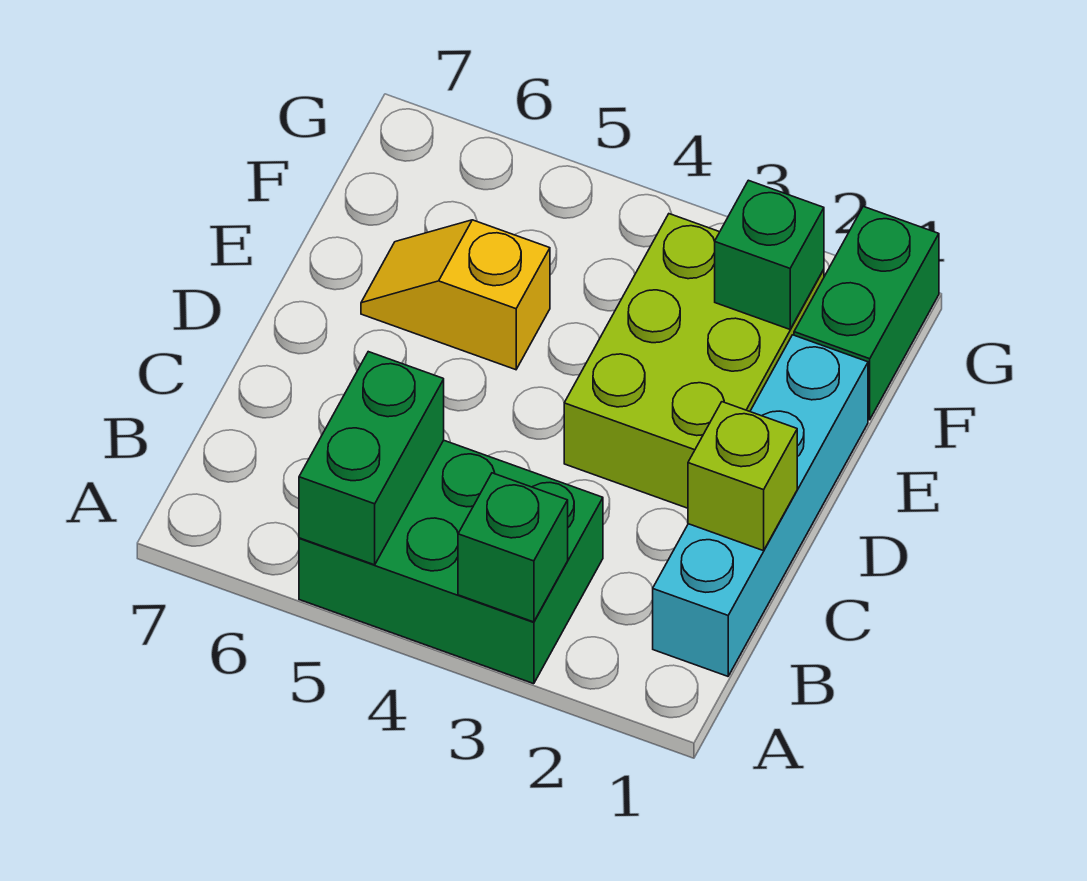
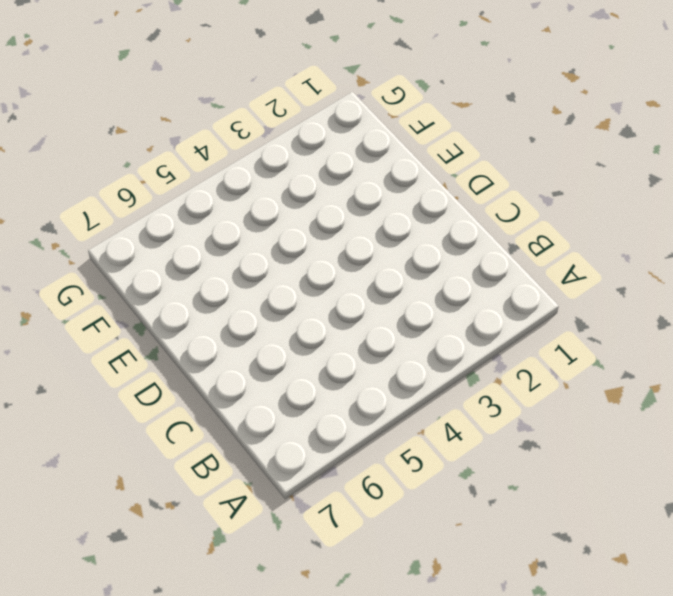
none -> green brick A3:B5 level 1
none -> cyan brick B1:E1 level 1

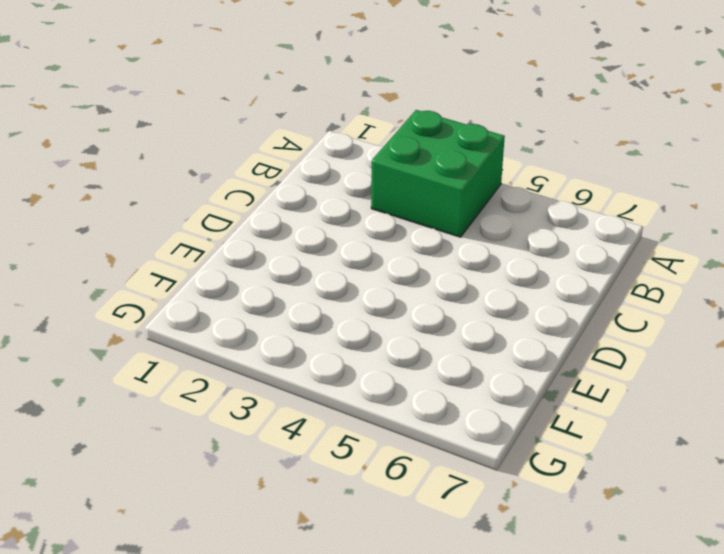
green brick A3:B4 level 1 -> green brick A3:B5 level 1
none -> cyan brick B1:E1 level 1
none -> lime brick D2:F3 level 1

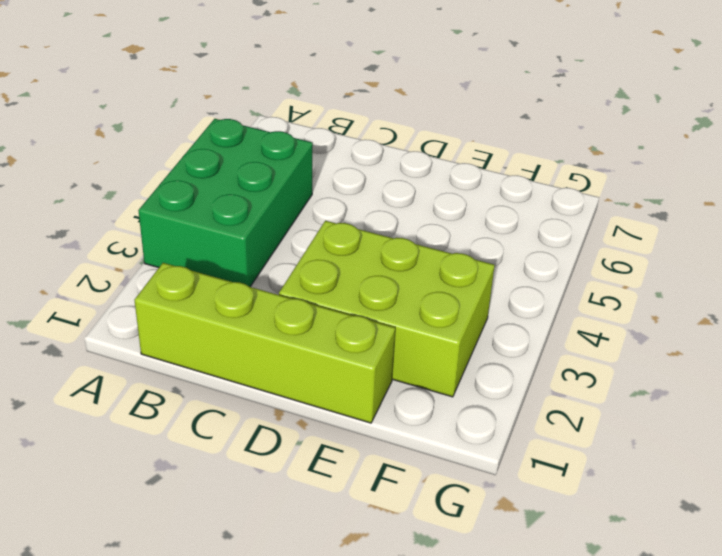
lime brick B1:E1 level 1 -> cyan brick B1:E1 level 1
none -> yellow slope E5:E6 level 1 top 5
none -> green brick F1:G1 level 1

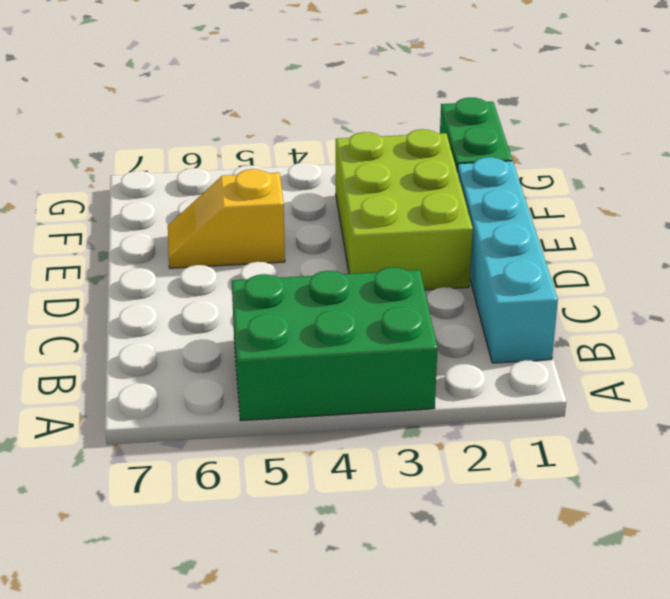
none -> green brick A3 level 2
none -> green brick A5:B5 level 2

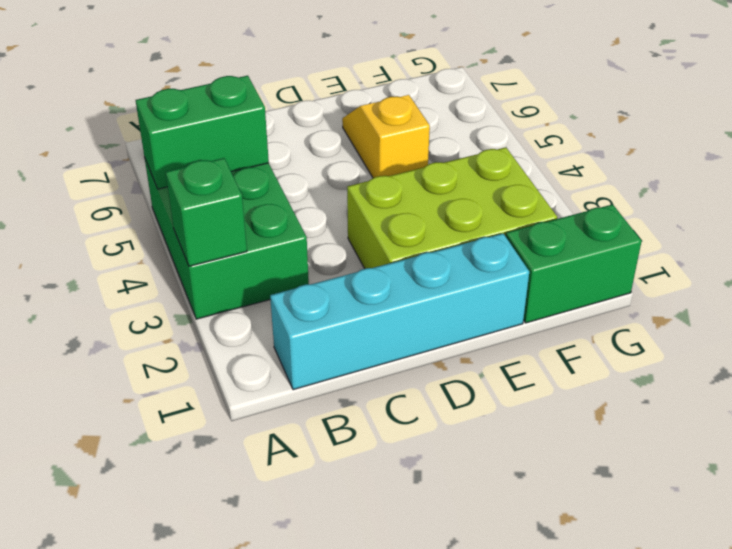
none -> lime brick C1 level 2
none -> green brick F2 level 2

